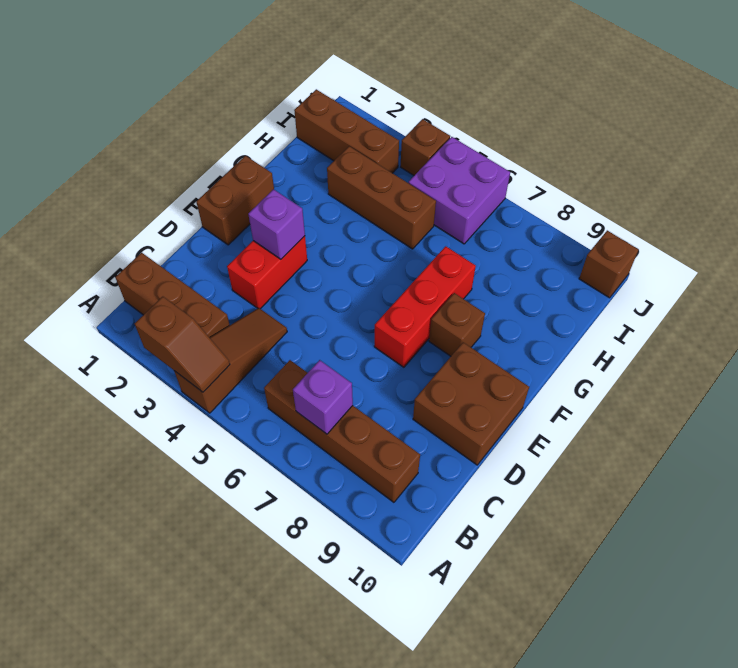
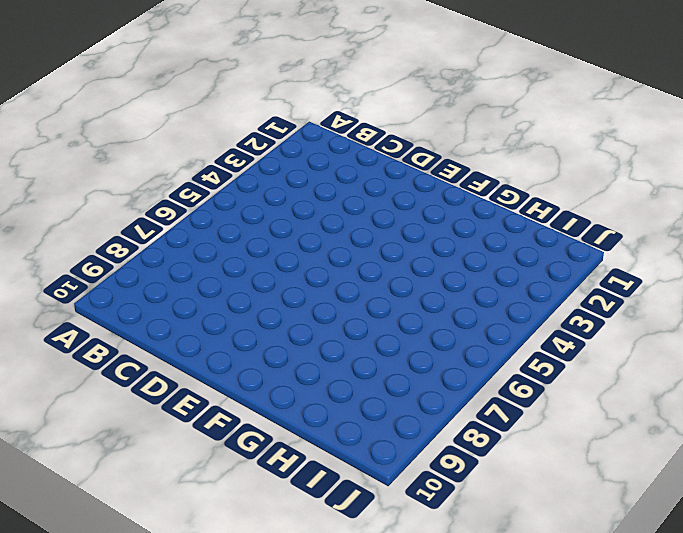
none -> brown slope A4:C4 level 1 top A
none -> brown brick B1:B3 level 1
none -> brown brick B6:B9 level 1

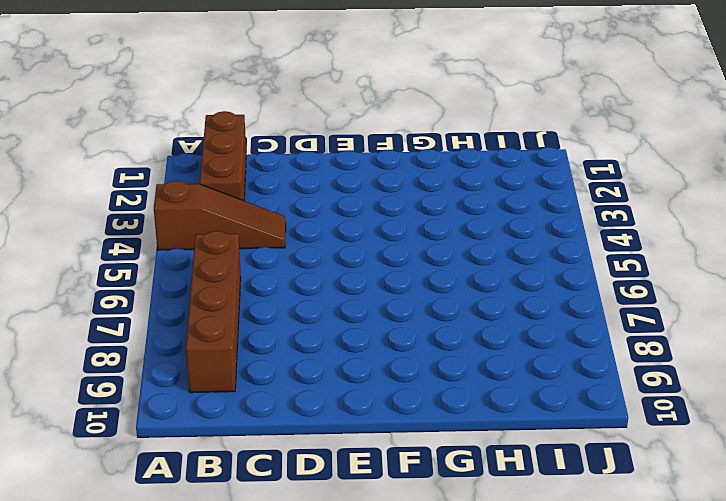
none -> red brick D3:E3 level 1
none -> brown brick D9:E10 level 1
none -> brown brick E1:F1 level 1

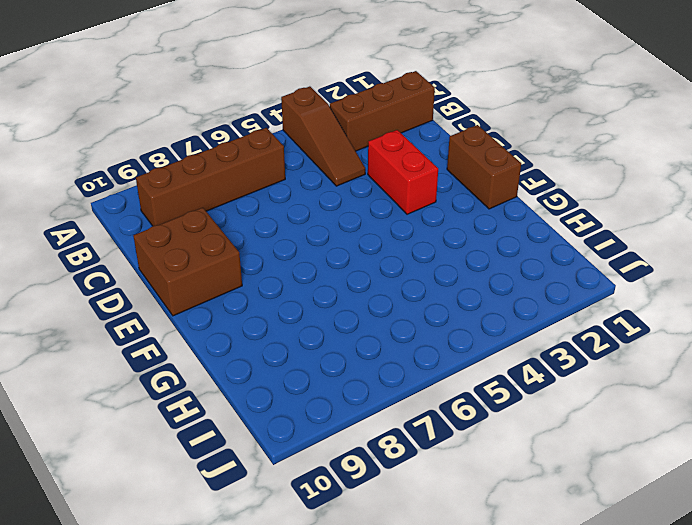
none -> red brick E7:G7 level 1
none -> brown brick F8 level 1
none -> brown brick H3:H5 level 1

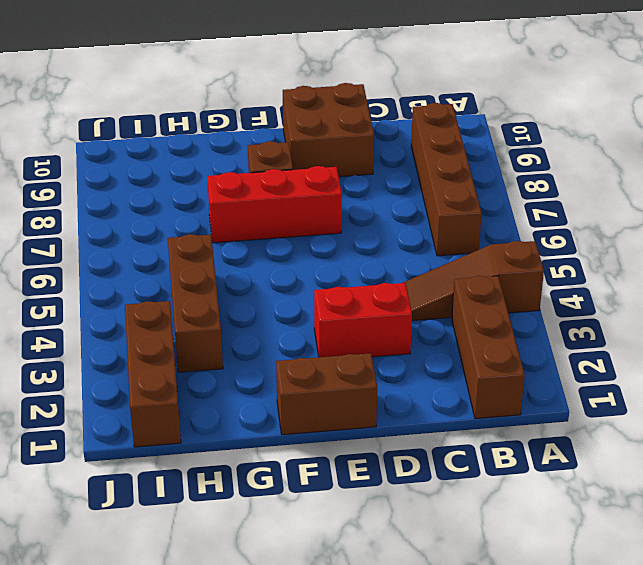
none -> purple brick I5:J6 level 1
none -> brown brick J4 level 1
none -> brown brick J10 level 1

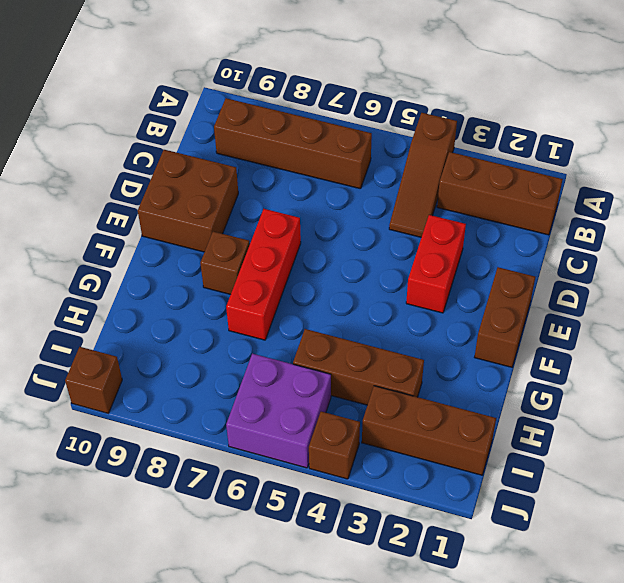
none -> brown slope A3:A4 level 2 top 3
none -> purple brick B7 level 2
none -> purple brick E3 level 2

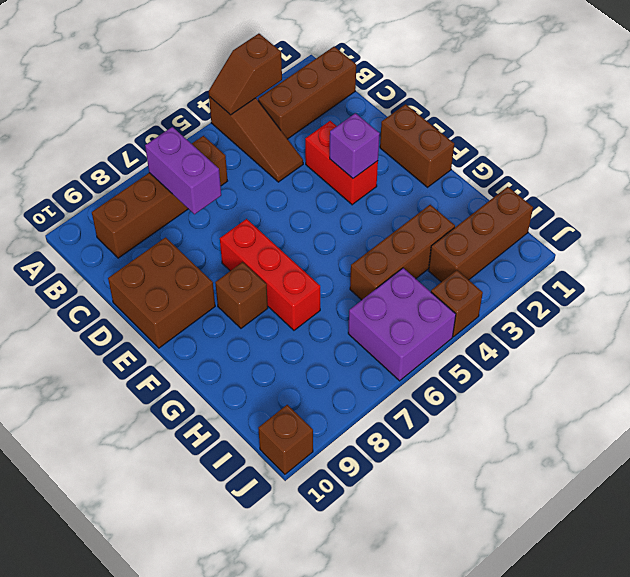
purple brick B7:C7 level 2 -> purple brick B7 level 2

